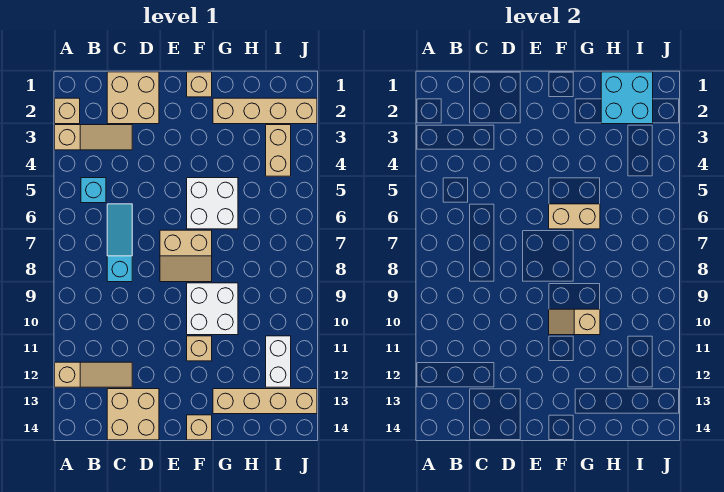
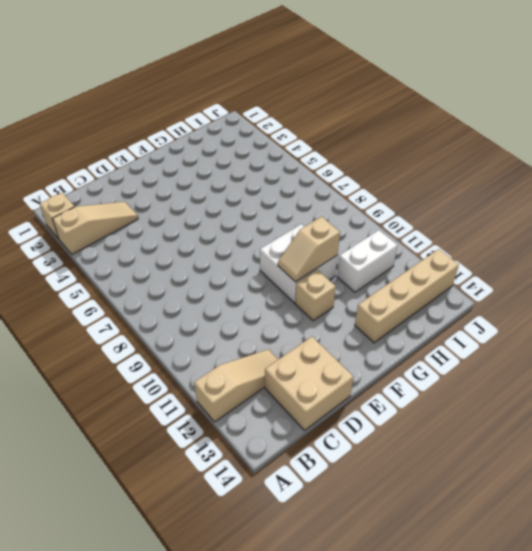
white brick H11:I11 level 1 -> white brick I11:I12 level 1
none -> cyan brick B5 level 1
none -> tan brick C1:D2 level 1
none -> cyan slope C6:C8 level 1 top 8

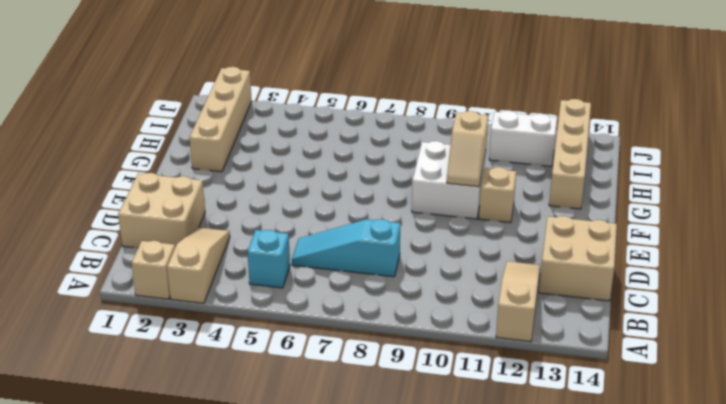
none -> tan slope E7:F8 level 1 top 7
none -> tan brick F1 level 1
none -> white brick F5:G6 level 1

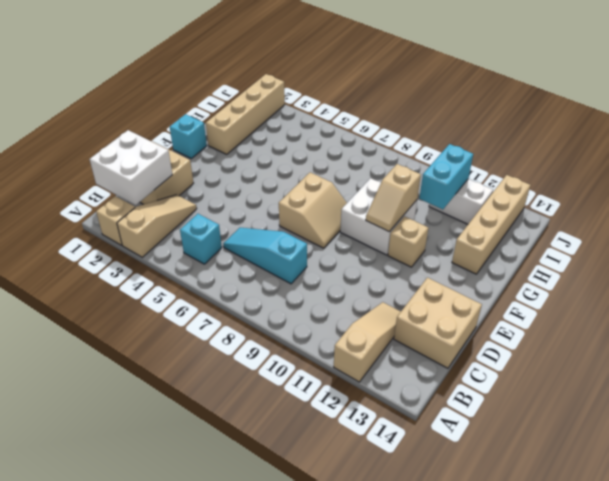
white brick B1:C2 level 2 -> white brick F5:G6 level 1
cyan brick F1 level 1 -> tan brick F1 level 1
cyan brick H11:I11 level 2 -> none
none -> tan brick F14 level 1
none -> tan brick I3:I4 level 1
none -> tan brick F6:G6 level 2

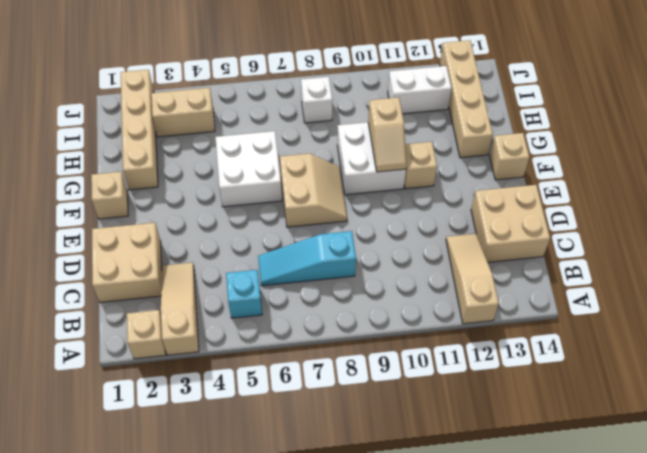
white brick I8 level 1 -> none
none -> tan brick F6:G6 level 2
none -> cyan brick H1:I2 level 2

